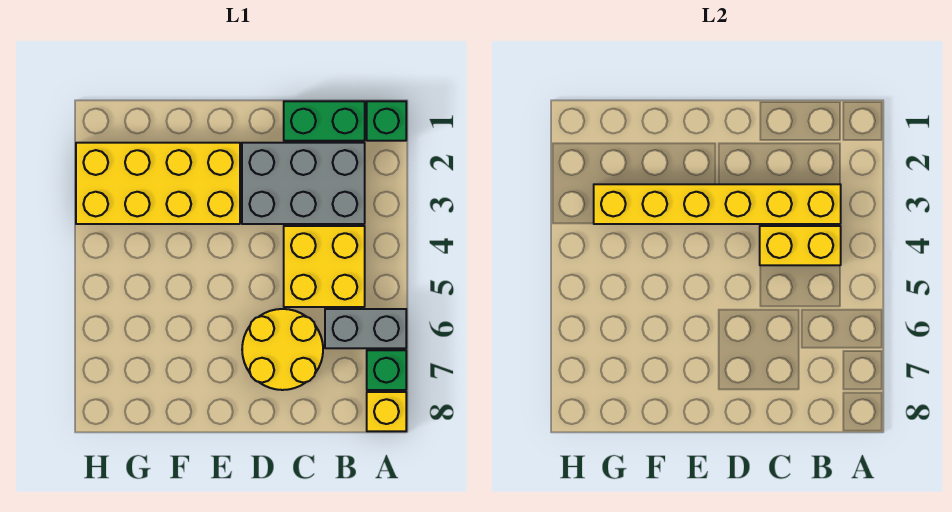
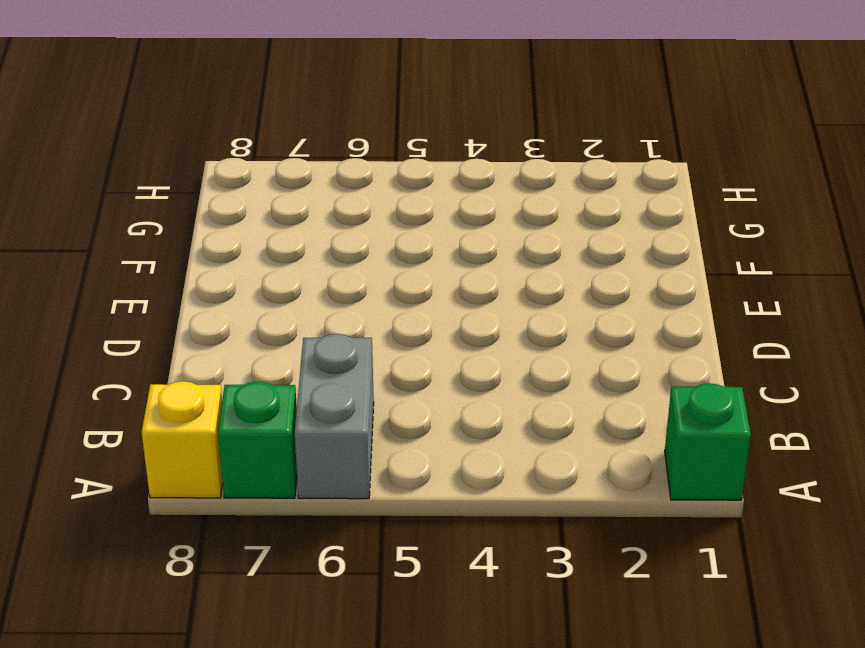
none -> green brick B1:C1 level 1
none -> grey brick B2:D3 level 1

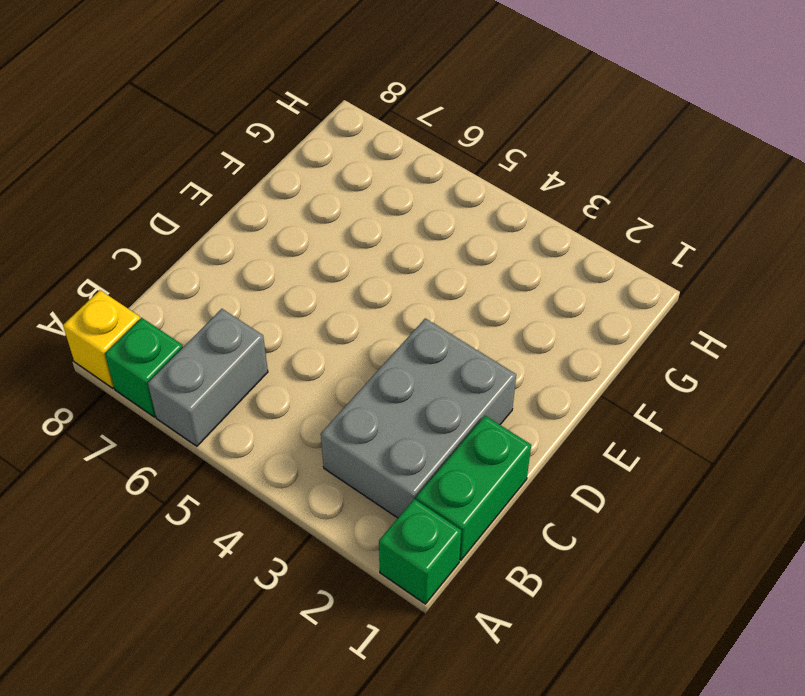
none -> yellow brick B4:C5 level 1
none -> yellow round brick C6:D7 level 1

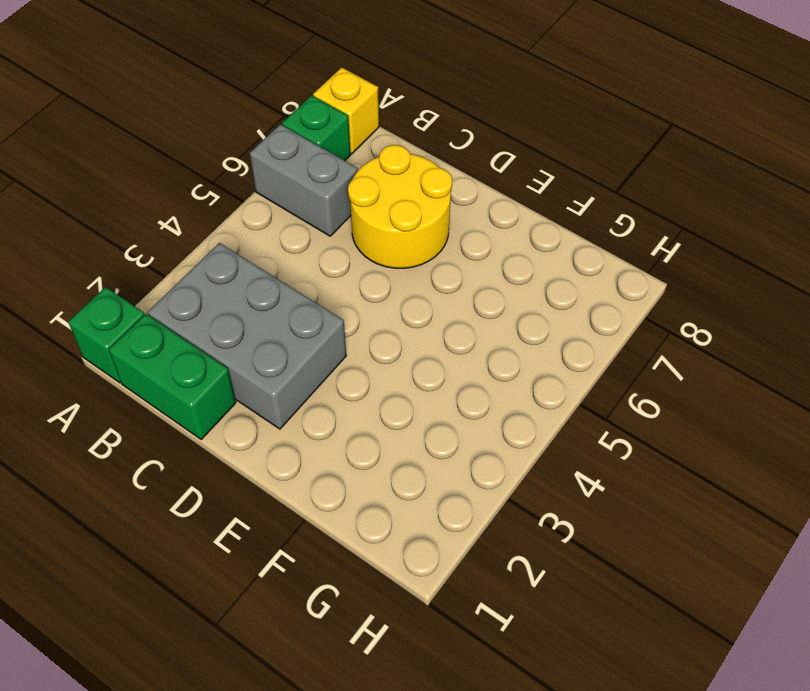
none -> yellow brick B4:C5 level 1
none -> yellow brick E2:H3 level 1

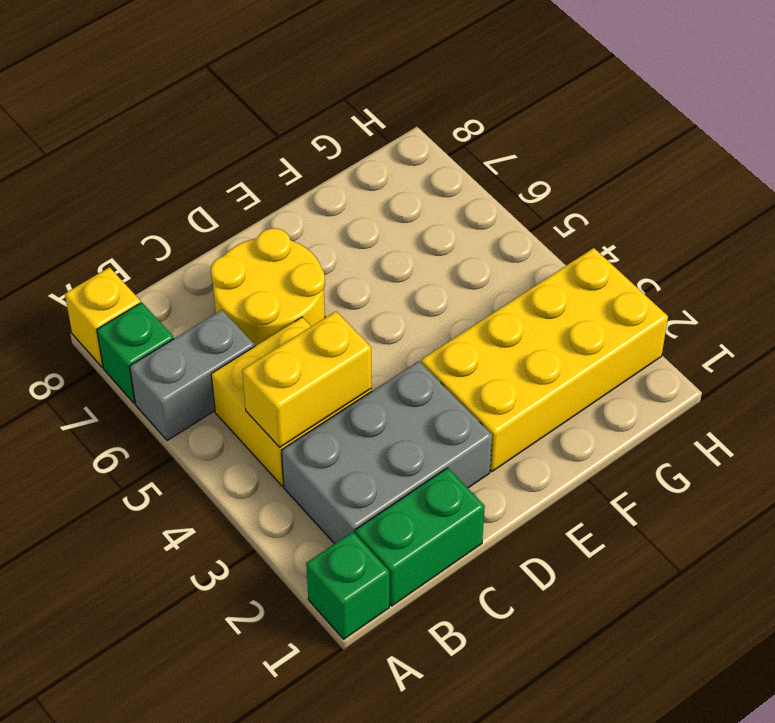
none -> yellow brick B3:G3 level 2

